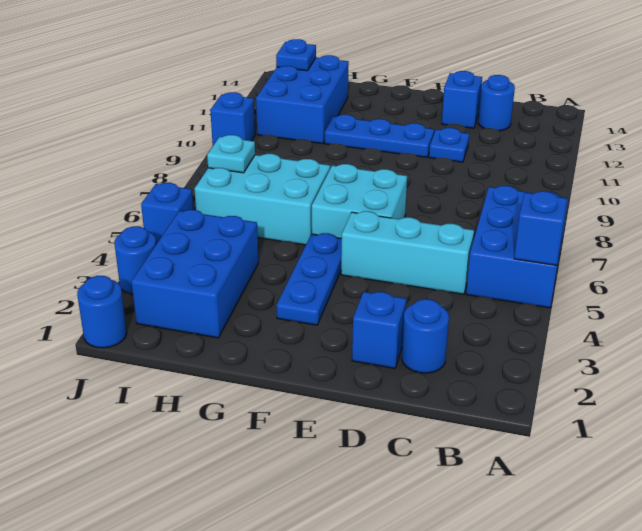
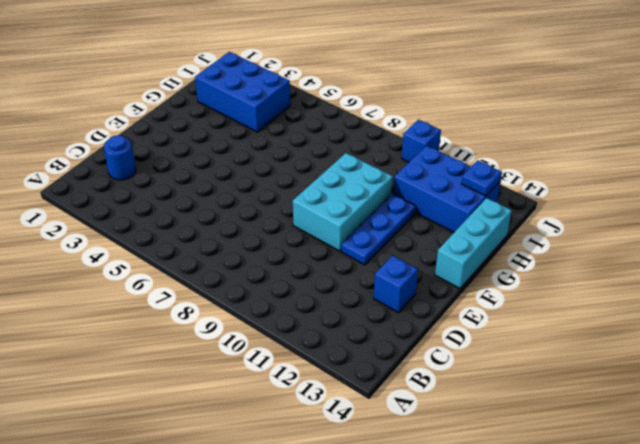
cyan brick E9:G10 level 1 -> cyan brick G6:I7 level 1
cyan brick F14:H14 level 1 -> cyan brick C5:E5 level 1
none -> blue brick A5:B7 level 1
none -> blue round brick C13 level 1
none -> blue brick D2 level 1

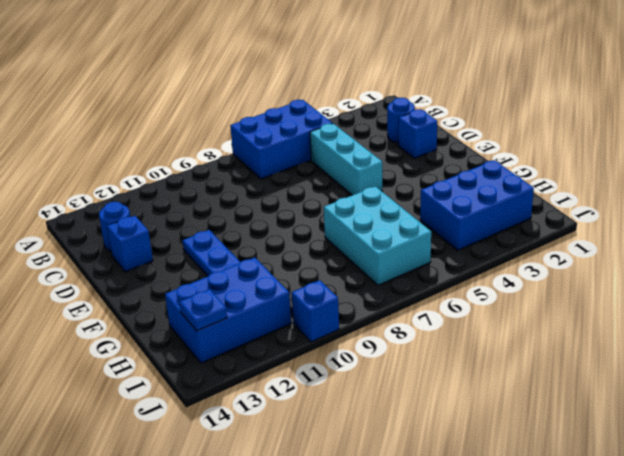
none -> blue plate D11 level 1
none -> cyan brick E6:F7 level 1
none -> blue plate F3:F5 level 1

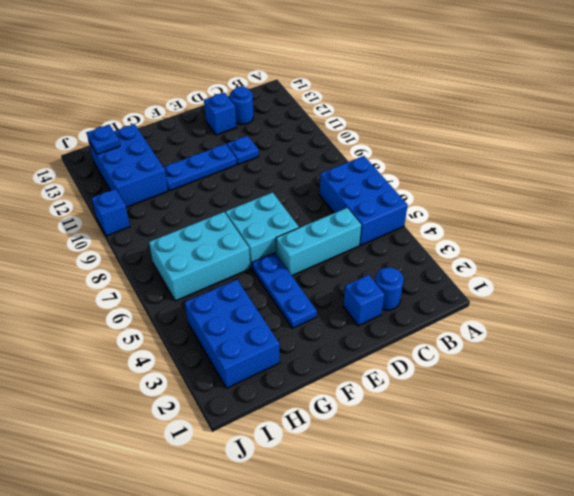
none -> blue round brick J1 level 1
none -> blue round brick J3 level 1
none -> blue brick J5 level 1

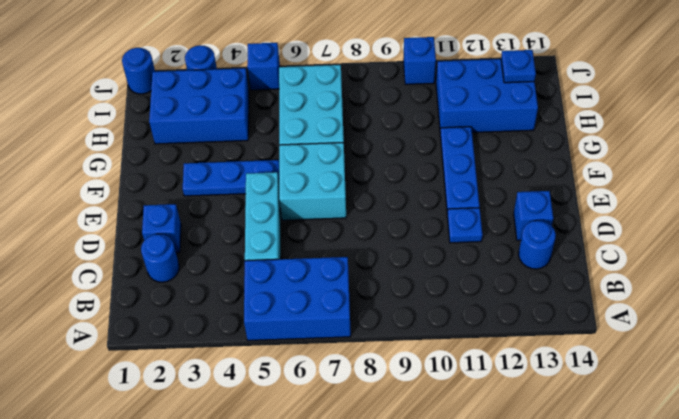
none -> blue brick A5 level 2
none -> cyan plate I7 level 2

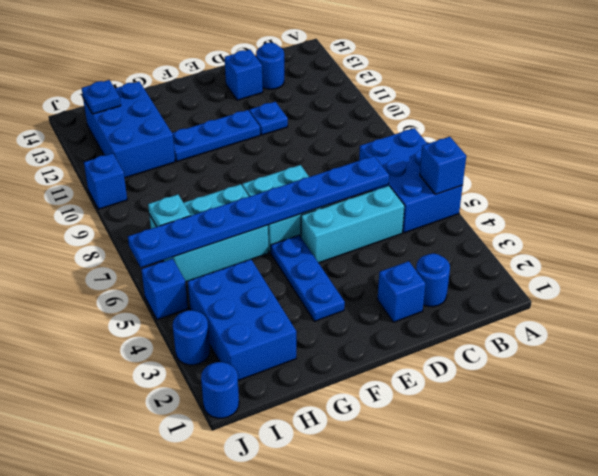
blue plate C6:J6 level 2 -> none

